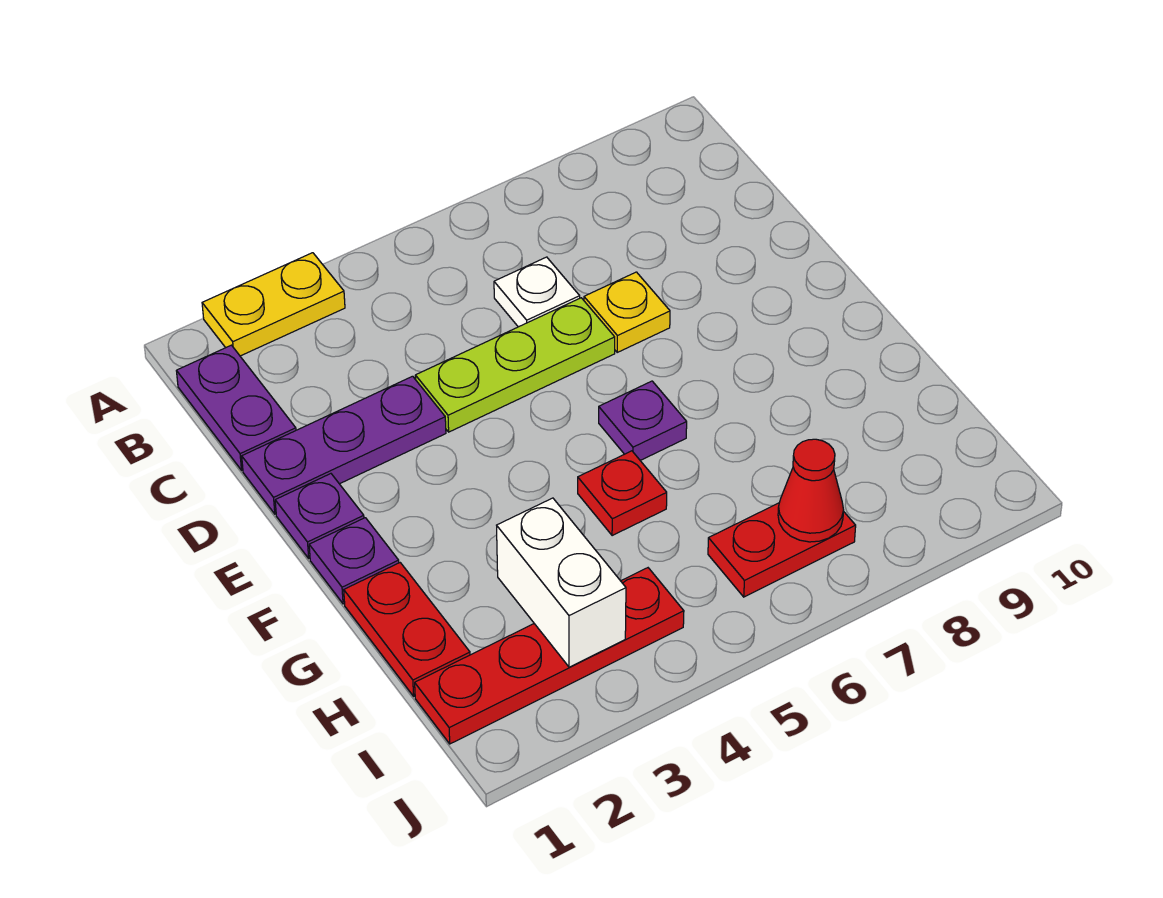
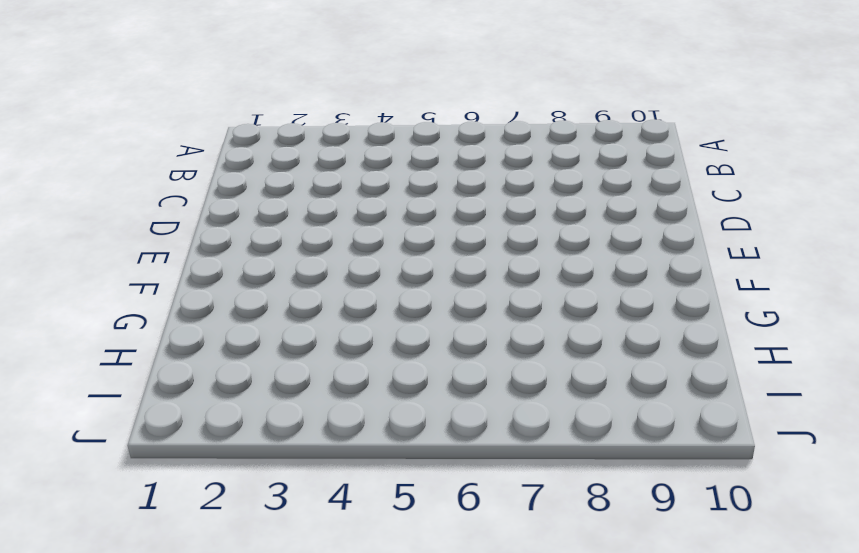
none -> yellow plate A2:A3 level 1
none -> purple plate B1:C1 level 1
none -> white plate C6 level 1

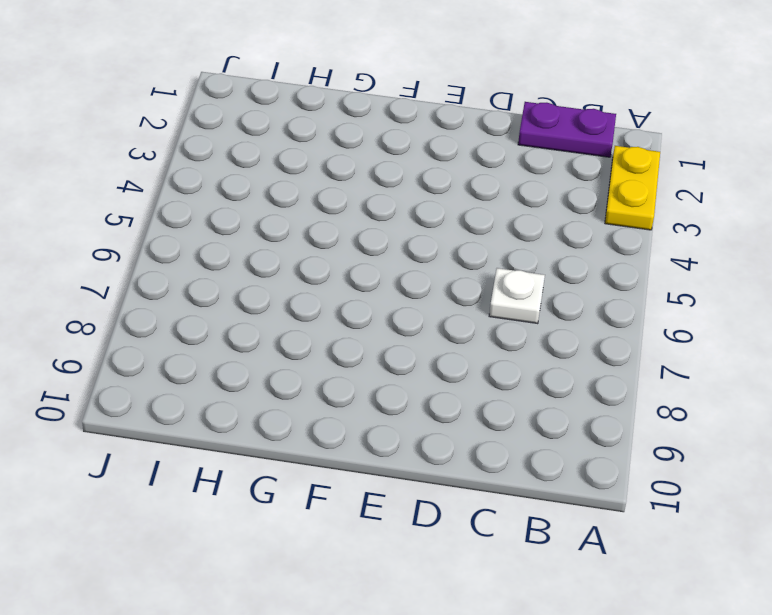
none -> purple plate D1:D3 level 1
none -> lime plate D4:D6 level 1
none -> yellow plate D7 level 1

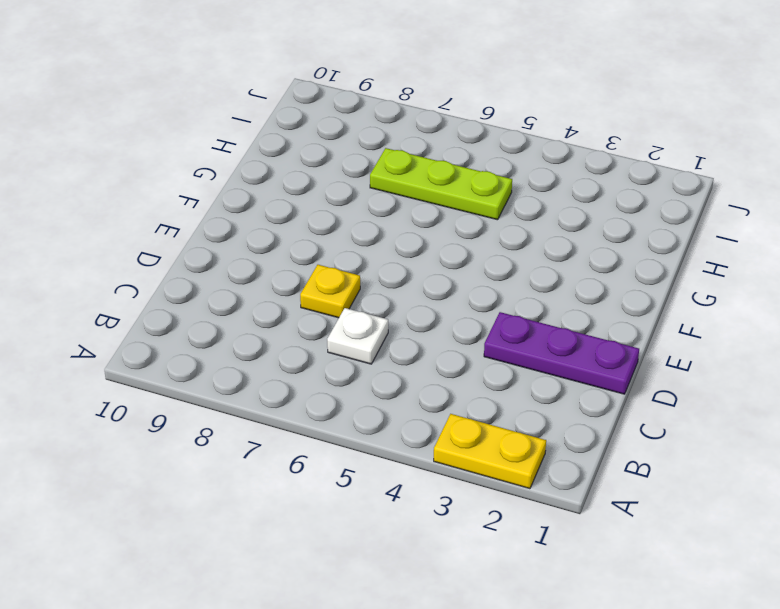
lime plate H5:H7 level 1 -> lime plate D4:D6 level 1
none -> purple plate B1:C1 level 1
none -> purple plate E1 level 1
none -> purple plate F1 level 1

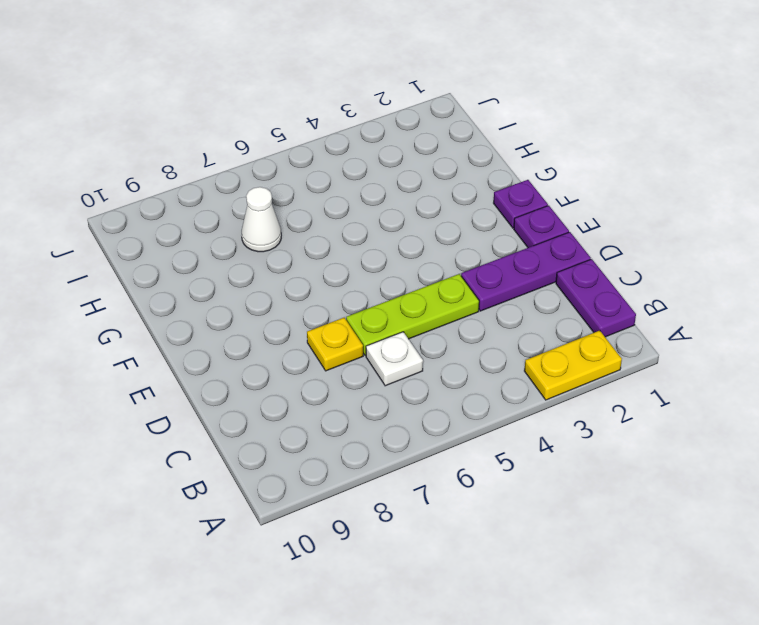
white cone H7 level 1 -> none
none -> purple plate F6 level 1
none -> red plate G1:H1 level 1
none -> red plate G5 level 1

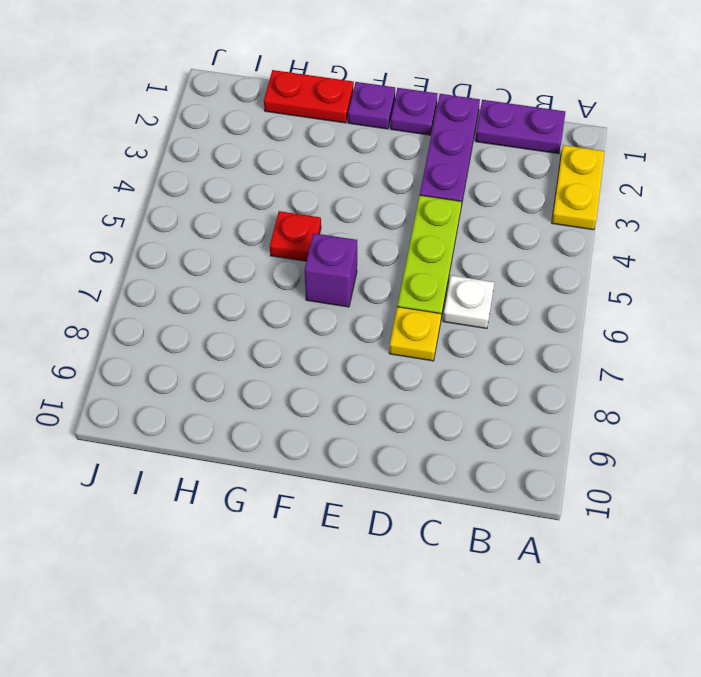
purple brick F6 level 1 -> purple plate F6 level 1
none -> red plate I1:I4 level 1
none -> red plate I6:I7 level 1
none -> white brick H3:I3 level 2

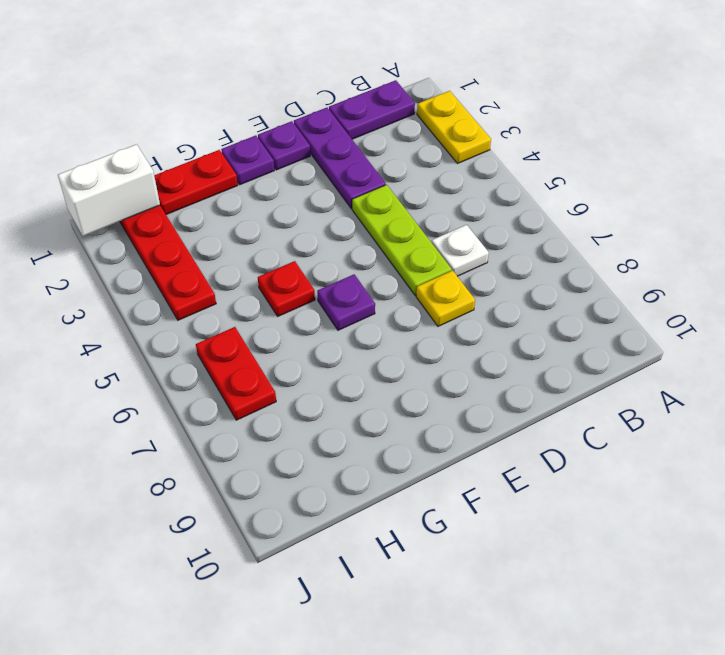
white brick I1:J1 level 2 -> white brick H3:I3 level 2
none -> red cone I7 level 2

